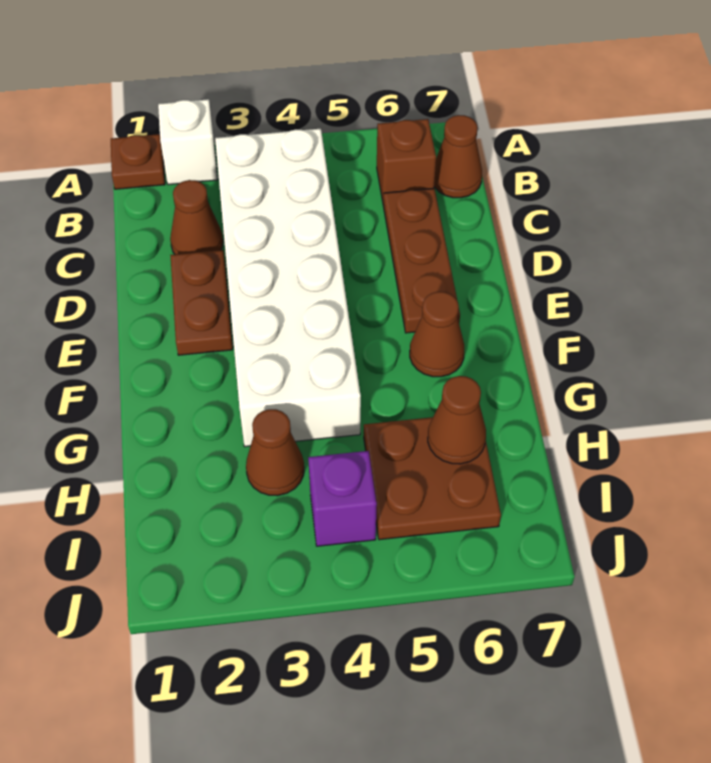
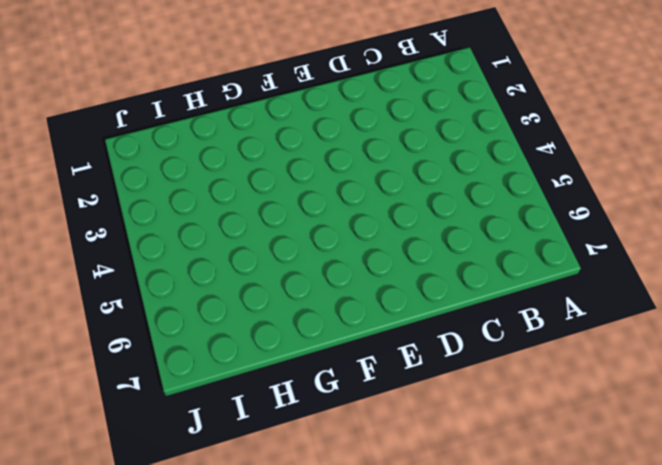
none -> brown plate A1 level 1
none -> white brick A2 level 1
none -> white brick B3:G4 level 1

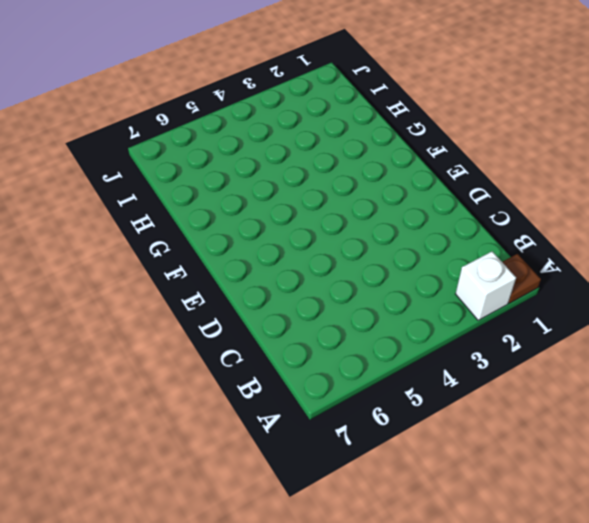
none -> white brick B3:G4 level 1
none -> brown brick B6 level 1
none -> brown cone B7 level 1

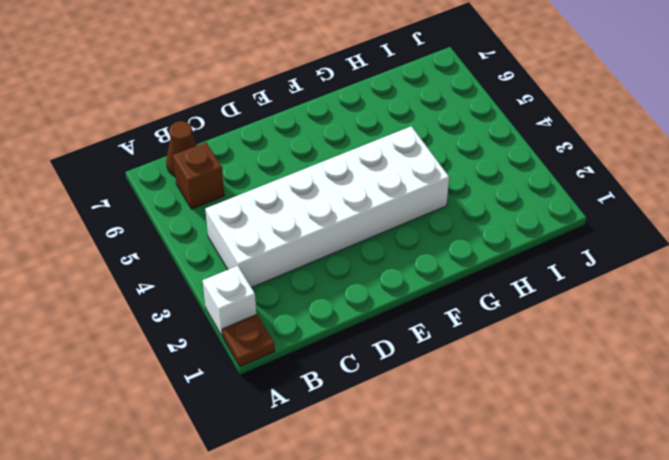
none -> brown cone C2 level 1
none -> brown plate C6:E6 level 1
none -> brown plate D2:E2 level 1

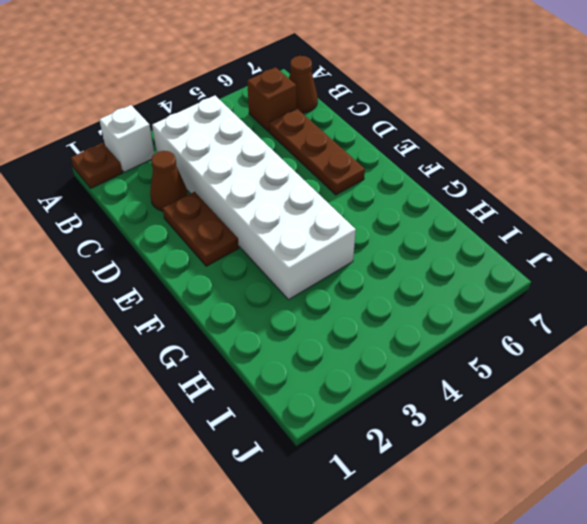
none -> brown cone F6 level 1
none -> brown cone H3 level 1
none -> brown plate H5:I6 level 1

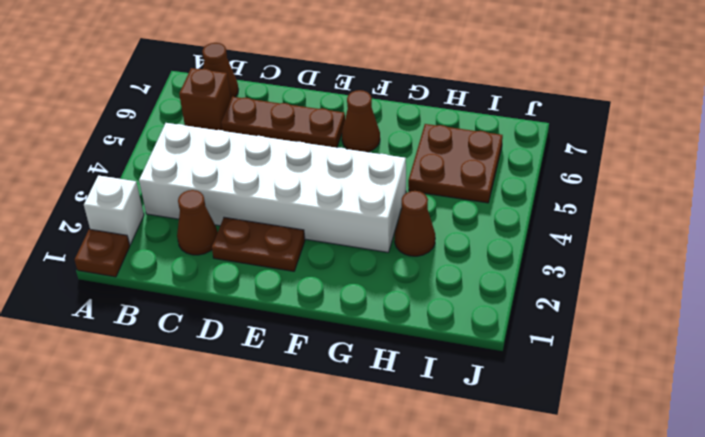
none -> purple brick I4 level 1
none -> brown cone H6 level 2

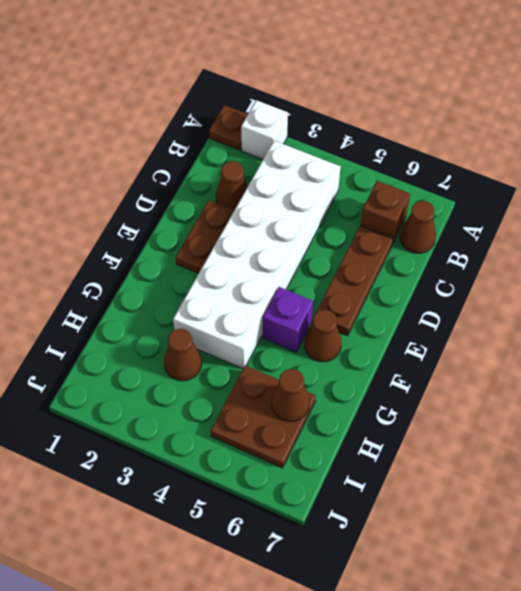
purple brick F5 level 1 -> purple brick I4 level 1

